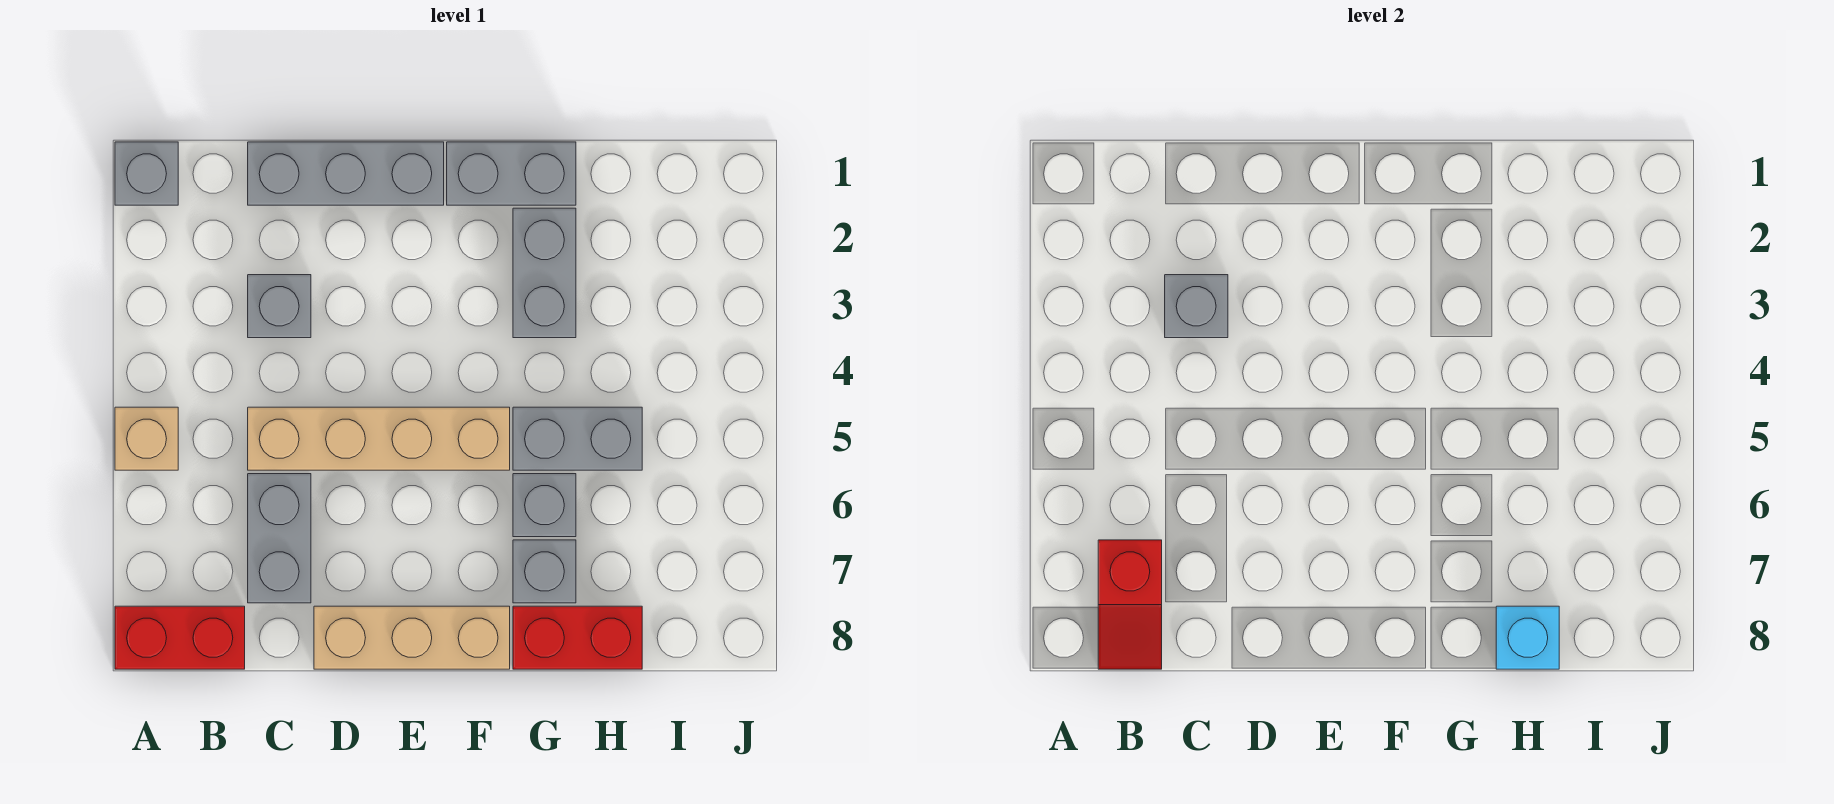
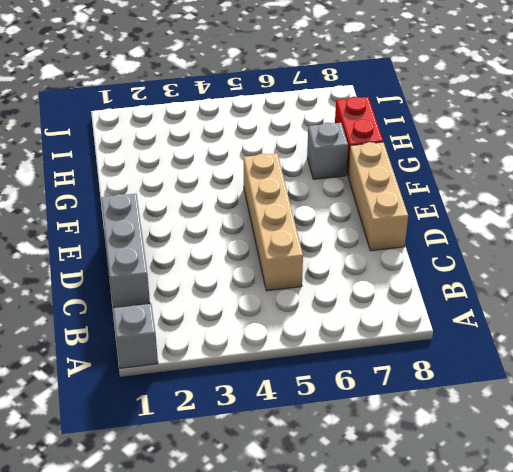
none -> tan brick A5 level 1
none -> red brick A8:B8 level 1
none -> grey brick C3 level 1

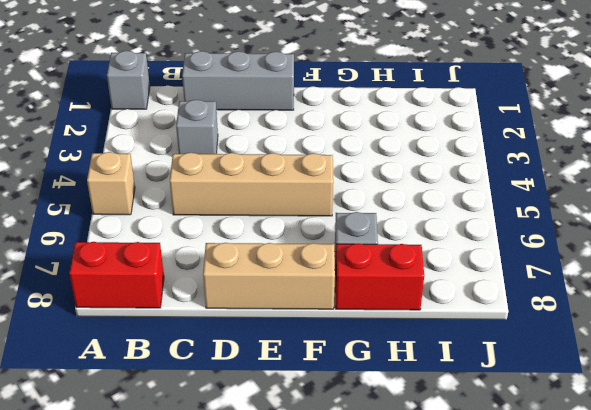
none -> grey brick C6:C7 level 1
none -> grey brick F1:G1 level 1
none -> grey brick G2:G3 level 1

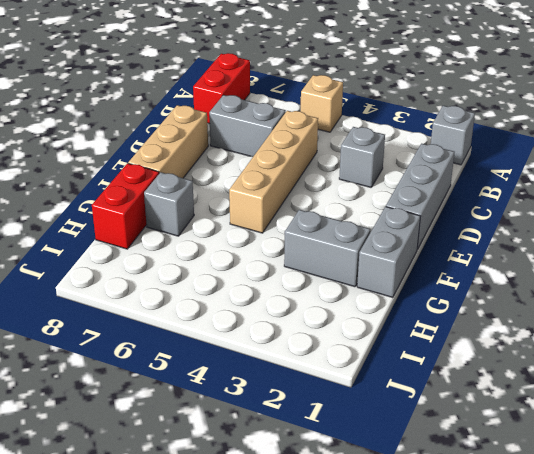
none -> grey brick G5:H5 level 1
none -> grey brick G6 level 1
none -> red slope B7:B8 level 2 top 7

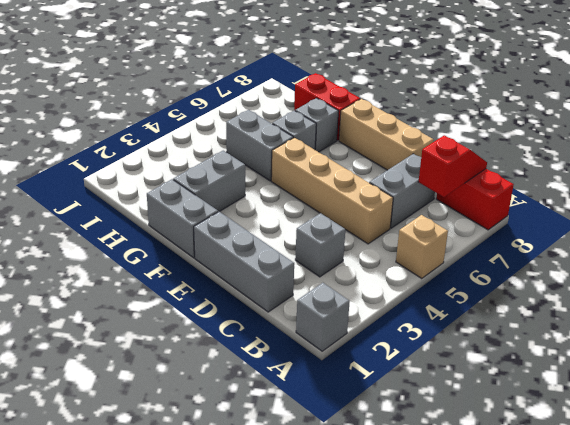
none -> grey brick C3 level 2
none -> cyan brick H8 level 2

